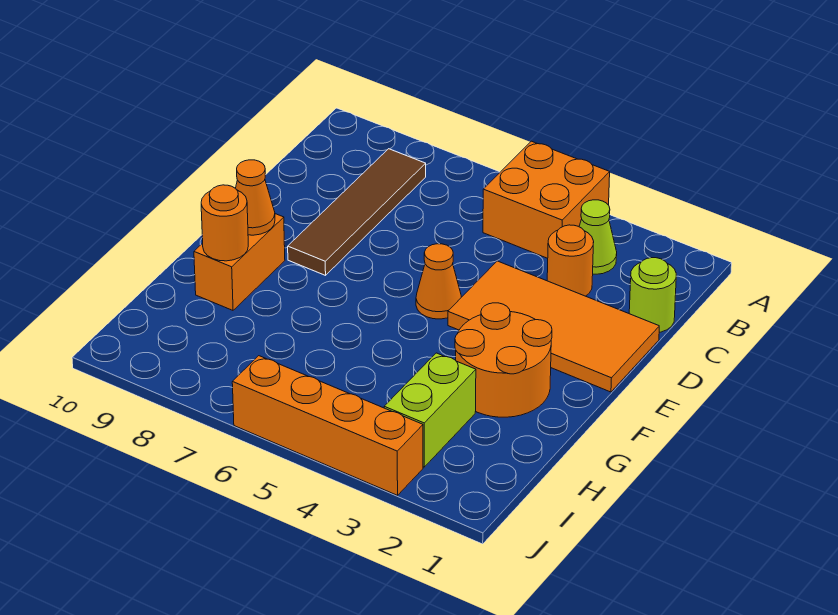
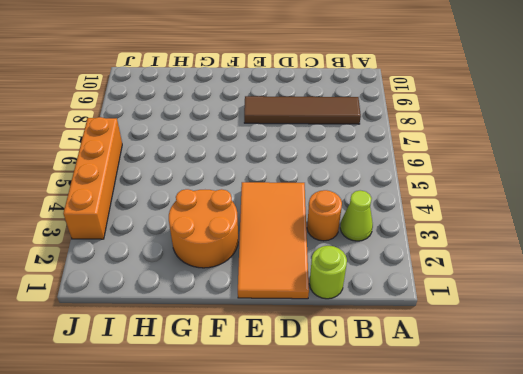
none -> orange brick A4:B5 level 1
none -> orange cone E5 level 1
none -> orange brick F9:G9 level 1

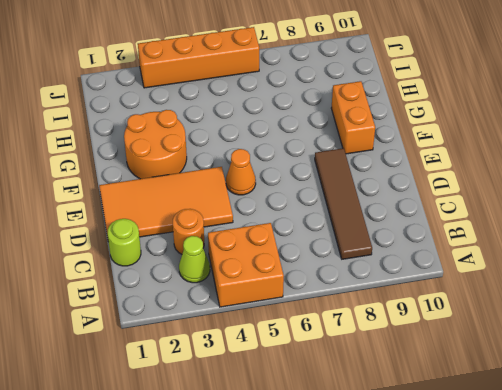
none -> lime brick H3:I3 level 1
none -> orange cone F9 level 2
none -> orange round brick G9 level 2

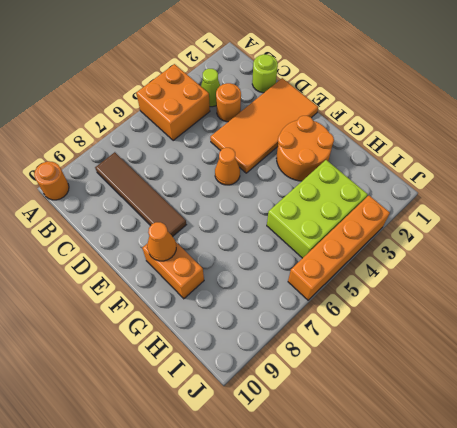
orange round brick A10 level 1 -> orange round brick G9 level 2
lime brick H3:I5 level 1 -> lime brick H3:I3 level 1

